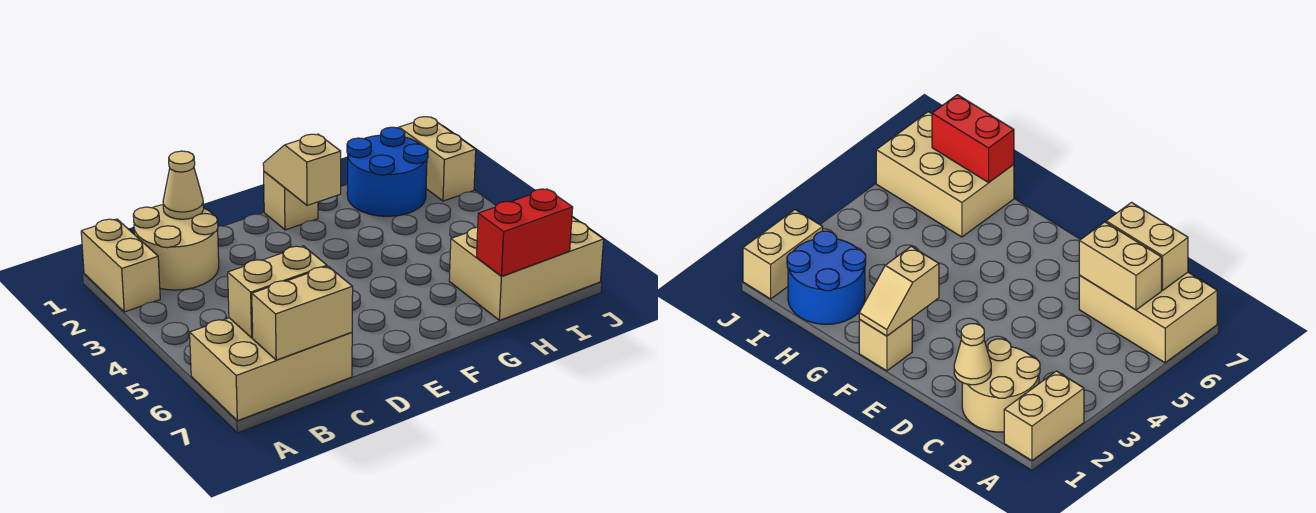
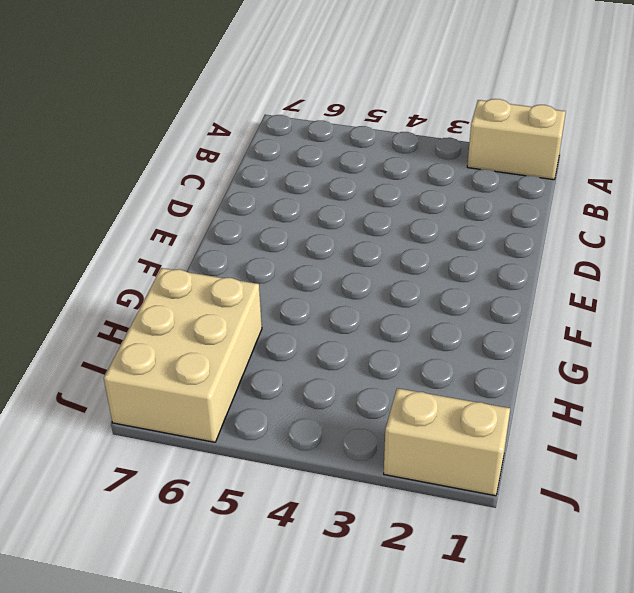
none -> tan brick A6:C7 level 1
none -> tan round brick B1:C2 level 1
none -> tan brick F1 level 1

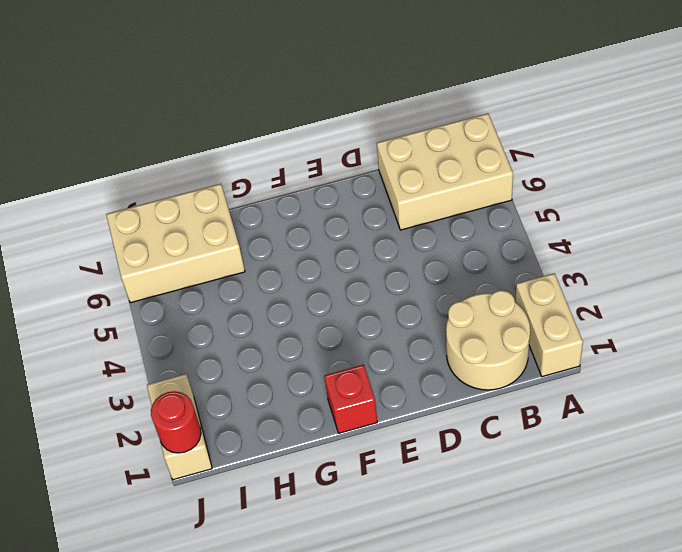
red brick F1 level 1 -> tan brick F1 level 1
red round brick J1 level 2 -> none
none -> blue round brick H1:I2 level 1
none -> tan brick B6:C6 level 2
none -> tan brick B7:C7 level 2

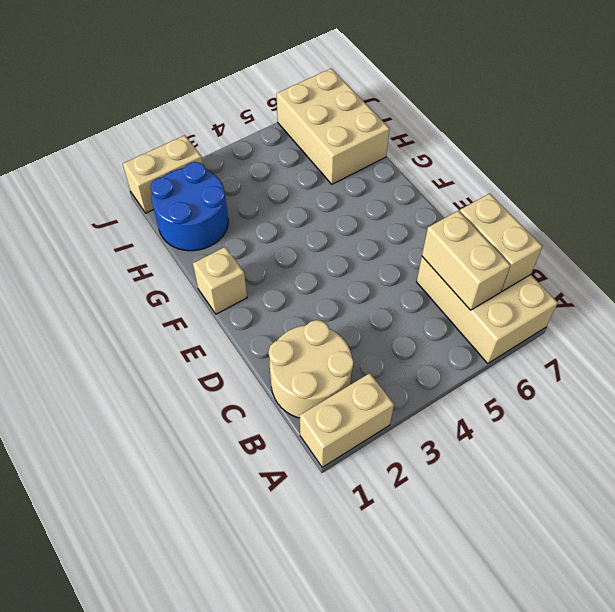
none -> tan cone C1 level 2
none -> tan slope F1:F2 level 2 top 2
none -> red brick H7:I7 level 2

